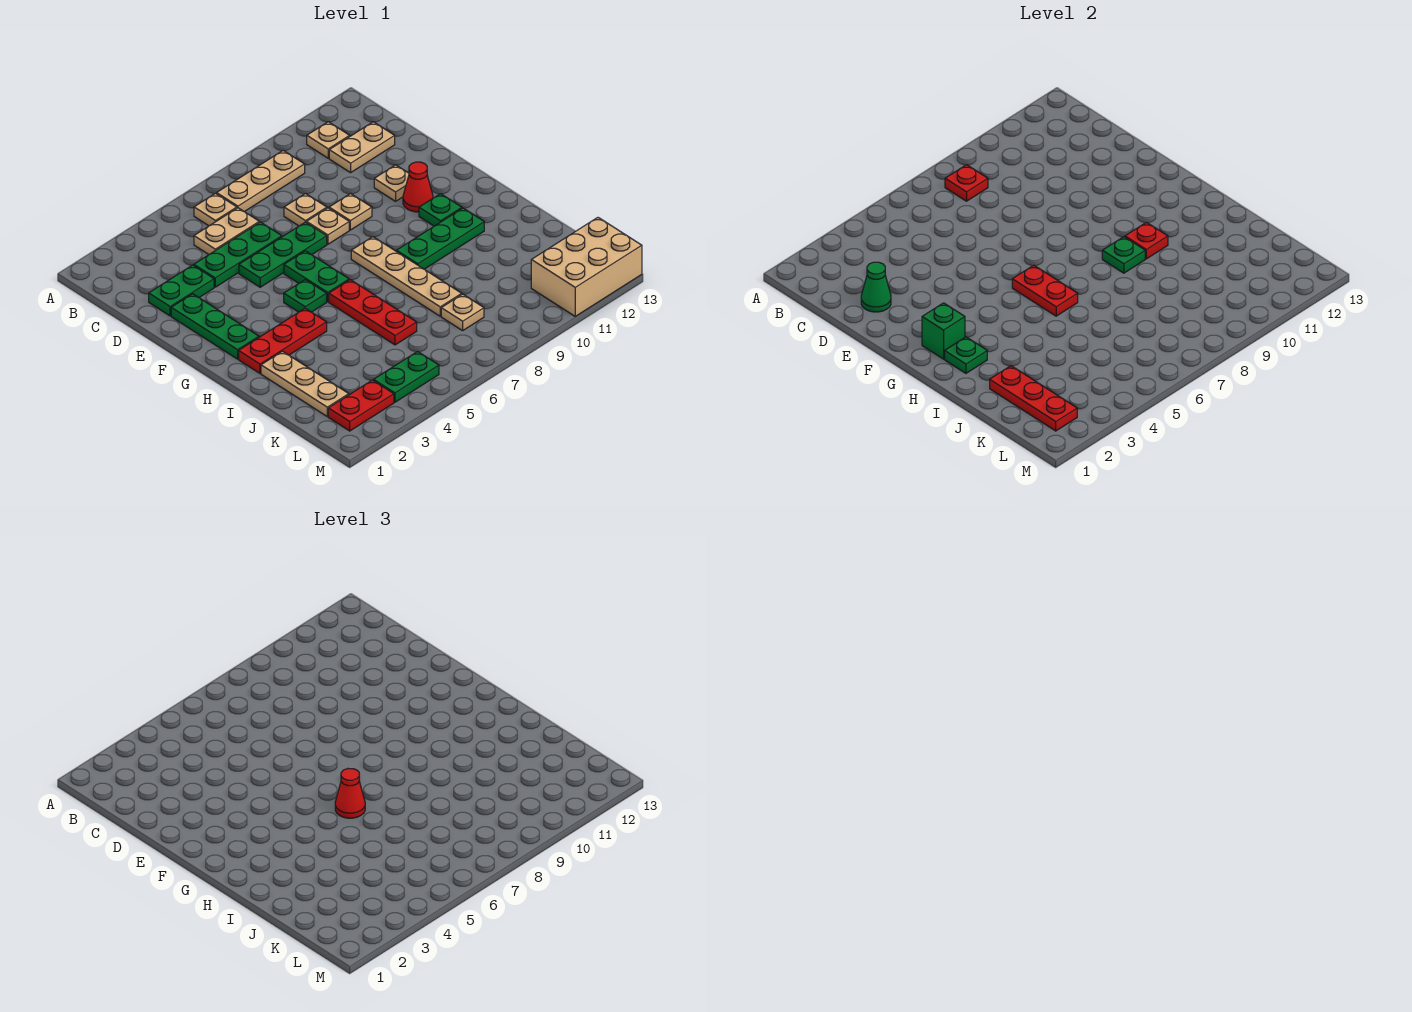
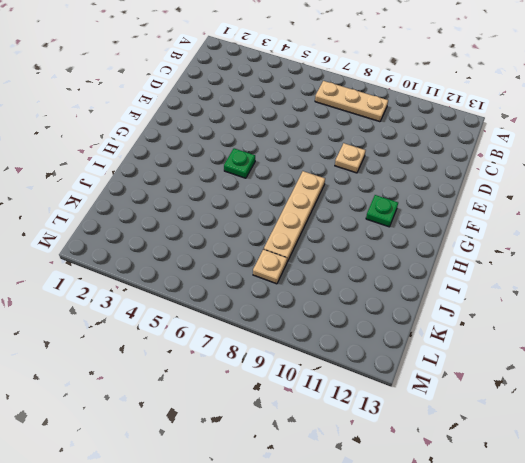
none -> tan plate B6 level 1
none -> tan plate B11 level 1
none -> tan plate C5:C6 level 1
none -> tan plate C11:C12 level 1

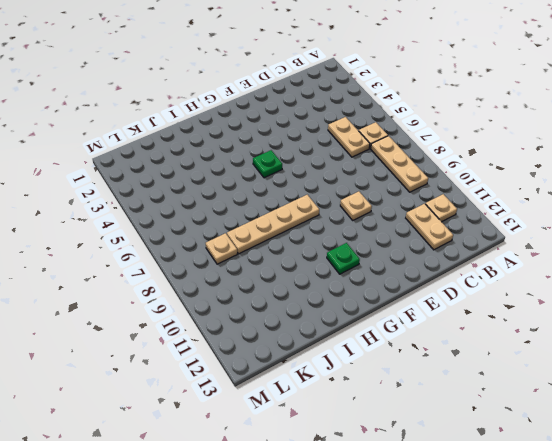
none -> green plate D2:D3 level 1
none -> green plate D4:D6 level 1
none -> tan plate D8 level 1
none -> green plate E2:G2 level 1

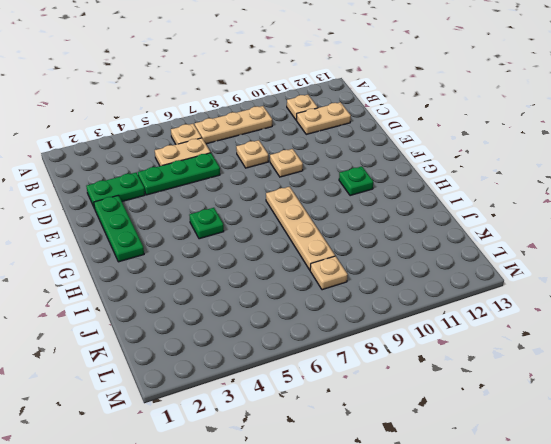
none -> green plate E5:E7 level 1
none -> tan plate E8 level 1
none -> tan plate E11 level 1
none -> green plate F6:G6 level 1

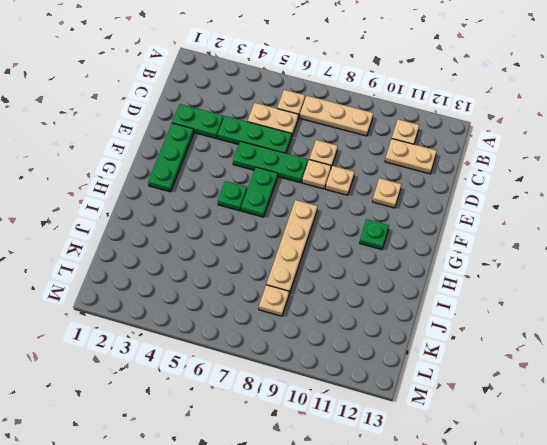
none -> red cone F11 level 1
none -> red plate H2:H4 level 1
none -> red plate H6:J6 level 1
none -> green plate H9:H11 level 1

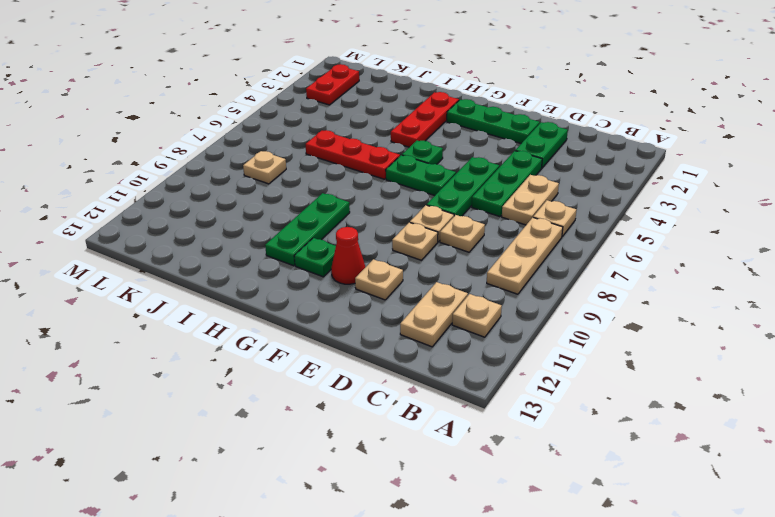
none -> tan plate G8:J8 level 1
none -> tan plate I2:K2 level 1
none -> green plate L4:L5 level 1
none -> tan brick L11:M13 level 1

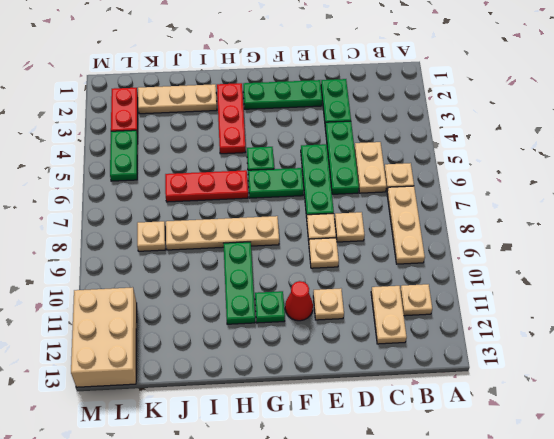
none -> red plate B8 level 2
none -> green cone D2 level 2
none -> green brick G2 level 2
none -> red plate G6:H6 level 2

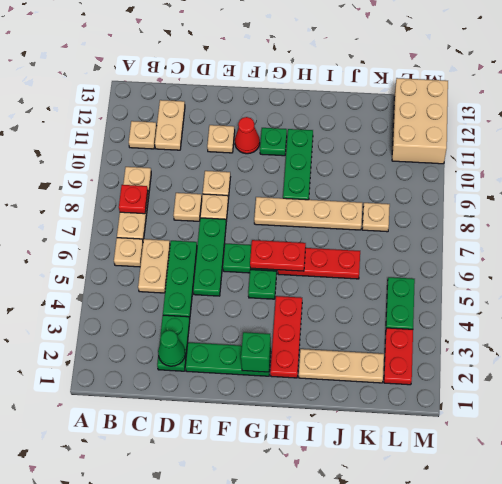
none -> green plate H2 level 2
none -> green plate H9 level 2
none -> red plate H10 level 2
none -> red plate J2:L2 level 2

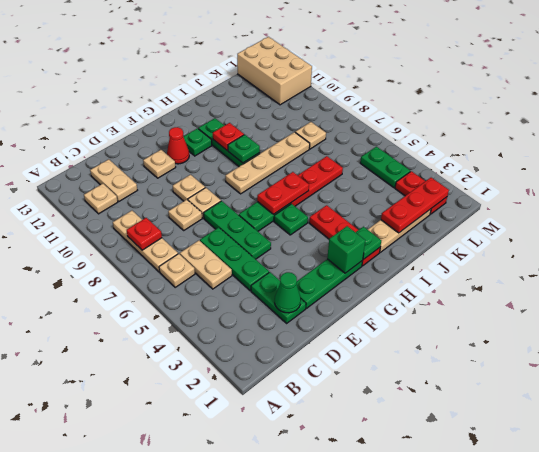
none -> red cone H6 level 3

